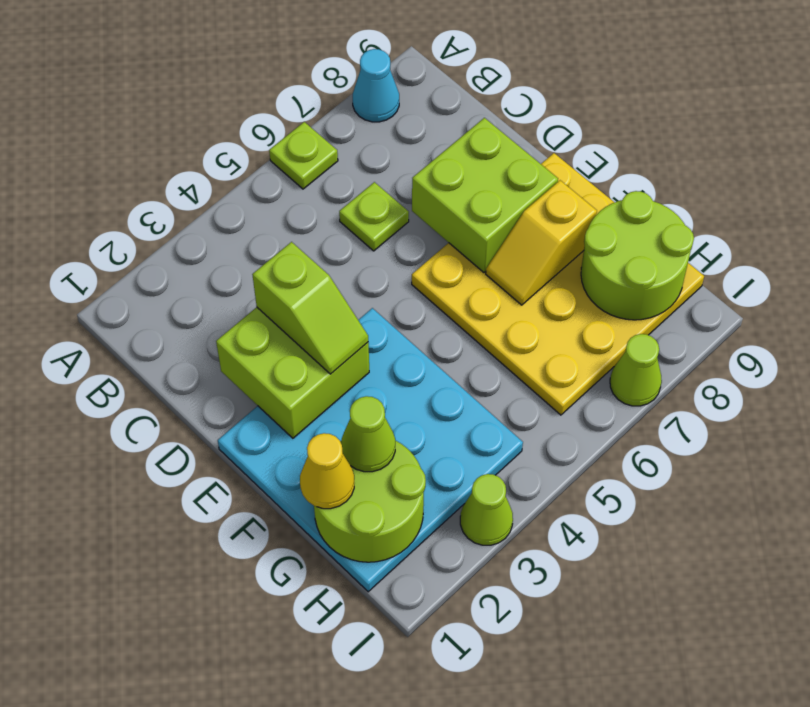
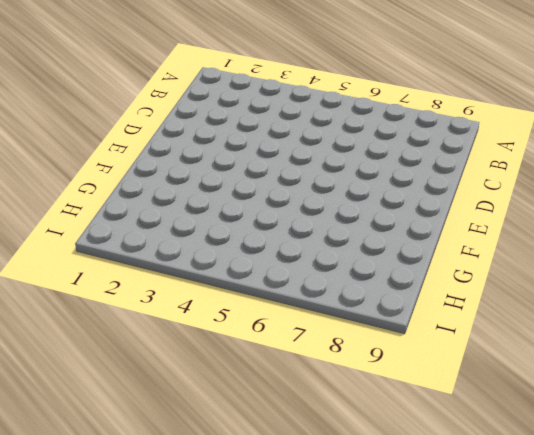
none -> lime plate A6 level 1
none -> cyan cone A8 level 1
none -> lime plate C6 level 1

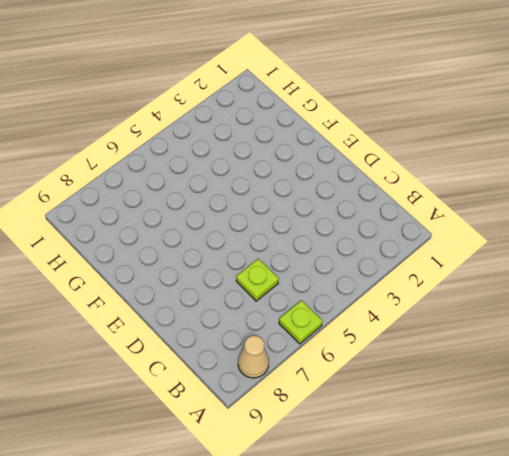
tan cone A8 level 1 -> cyan cone A8 level 1
none -> cyan plate E1:H4 level 1
none -> yellow plate E6:H9 level 1
none -> lime cone I3 level 1

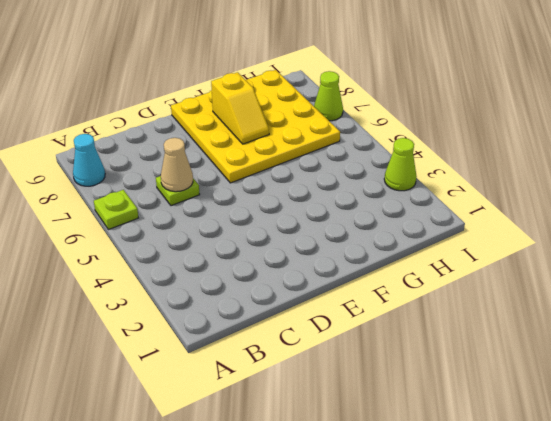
tan cone C6 level 2 -> none
none -> cyan plate E1:H4 level 1
none -> lime brick D2:E3 level 2
none -> lime brick D7:E8 level 2

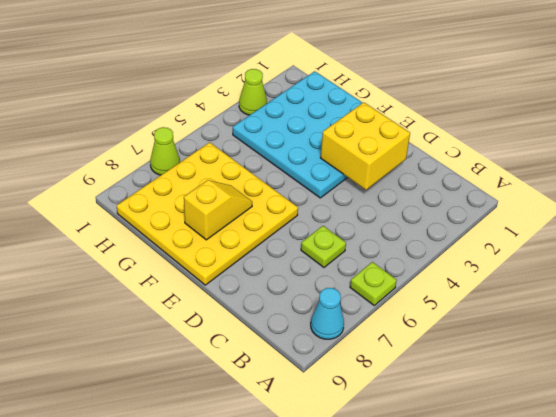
yellow brick D2:E3 level 2 -> lime brick D2:E3 level 2
none -> lime brick D7:E8 level 2
none -> lime round brick G1:H2 level 2
none -> lime round brick G8:H9 level 2

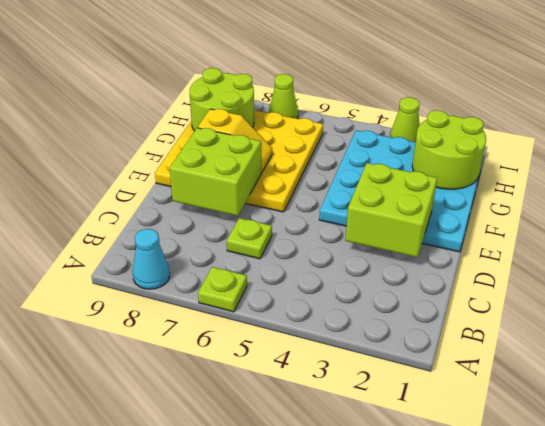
none -> lime slope D3:E3 level 3 top D
none -> yellow cone G1 level 3
none -> lime cone G2 level 3

